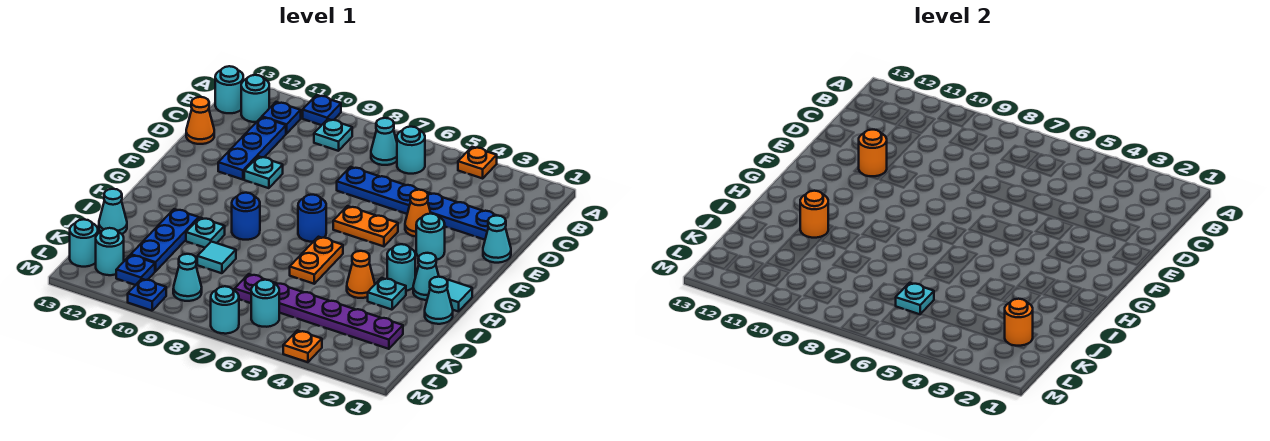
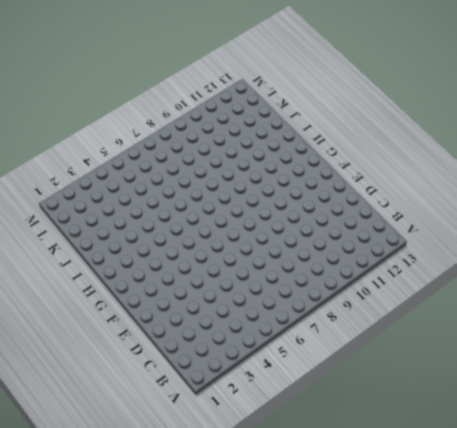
none -> orange plate A4 level 1
none -> blue plate A10 level 1
none -> cyan round brick B6 level 1
none -> cyan cone B7 level 1

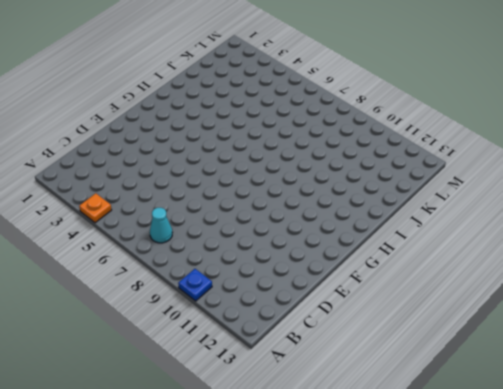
none -> cyan round brick B6 level 1
none -> cyan plate B9 level 1
none -> blue plate B11 level 1
none -> cyan round brick B12 level 1

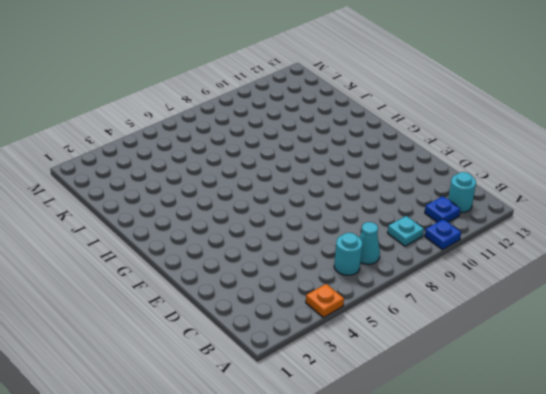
none -> cyan round brick B13 level 1
none -> blue plate C11:E11 level 1
none -> blue plate D2:D7 level 1
none -> orange cone D13 level 1

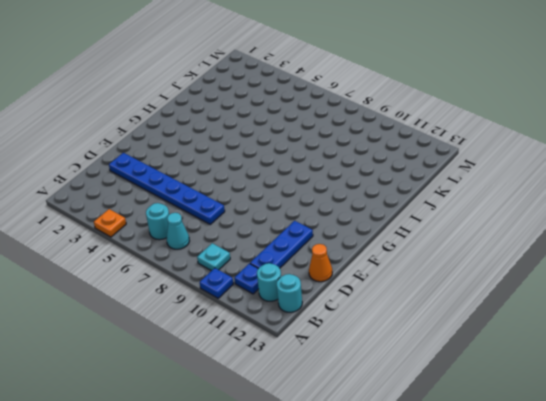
none -> cyan cone E1 level 1
none -> orange cone E4 level 1
none -> cyan plate E10 level 1
none -> cyan round brick F3 level 1

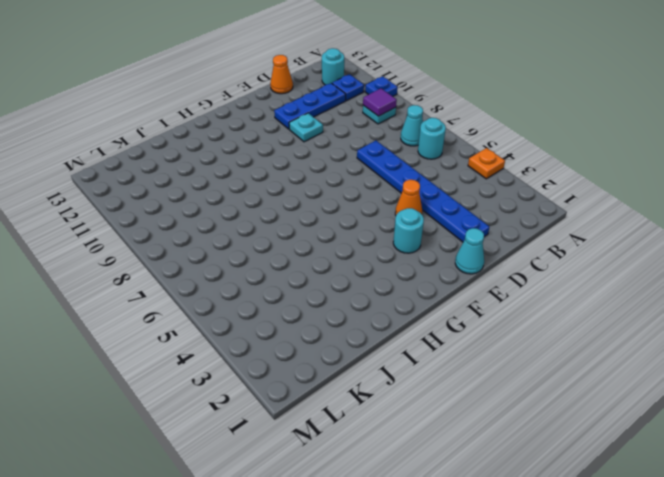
purple tile B9 level 2 -> none
none -> cyan round brick B13 level 1
none -> orange plate F5:F6 level 1
none -> blue round brick G7 level 1
none -> cyan tile H1 level 1

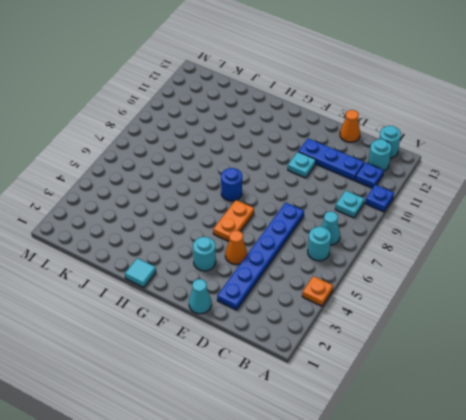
none -> cyan cone H2 level 1
none -> cyan round brick H3 level 1
none -> orange plate H6:I6 level 1
none -> blue round brick H9 level 1

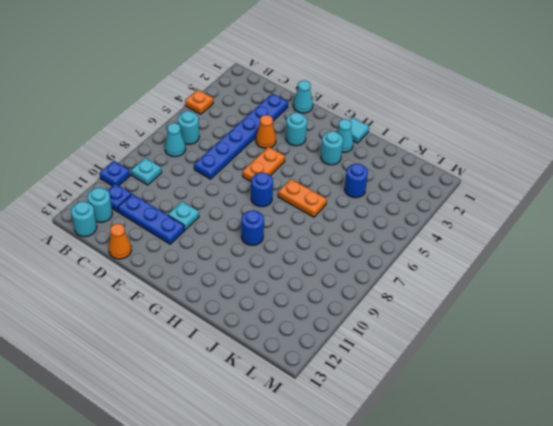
blue round brick J4 level 1 -> none
none -> cyan cone I1 level 1
none -> cyan plate I3 level 1
none -> orange cone I4 level 1
none -> cyan plate I10 level 1

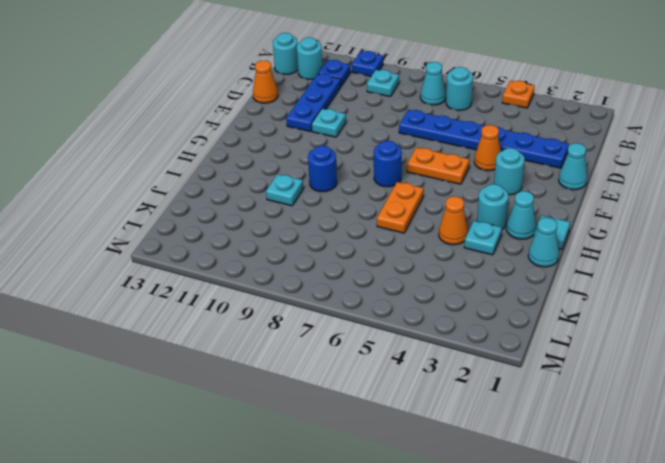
none -> blue plate I11:K11 level 1
none -> cyan tile J9 level 1
none -> cyan cone J13 level 1
none -> purple plate K2:K7 level 1

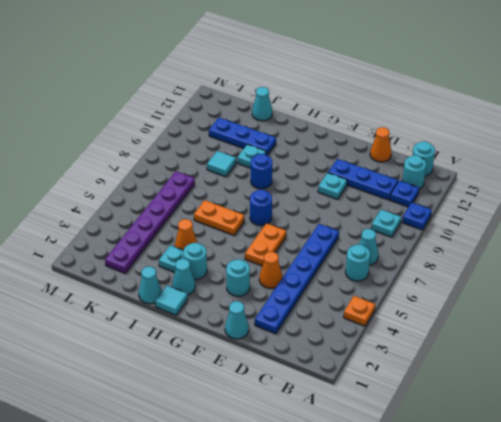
none -> cyan round brick L6 level 1
none -> cyan cone L9 level 1
none -> blue plate L11 level 1
none -> cyan round brick L12 level 1

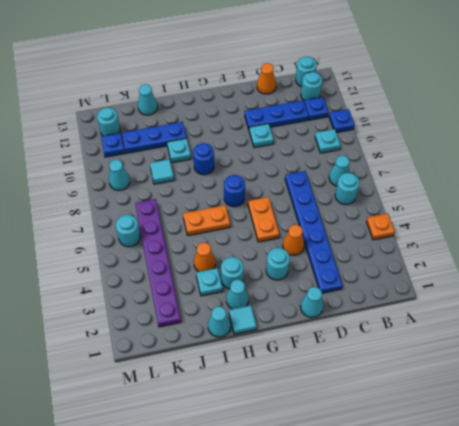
none -> cyan round brick L13 level 1
none -> orange plate M4 level 1
none -> cyan round brick M7 level 1
none -> blue plate M10 level 1

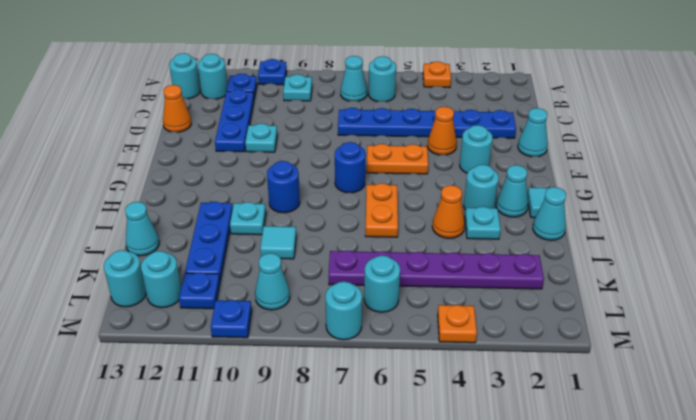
none -> orange round brick E11 level 2
none -> orange round brick I11 level 2
none -> orange round brick K2 level 2
none -> cyan plate K6 level 2

